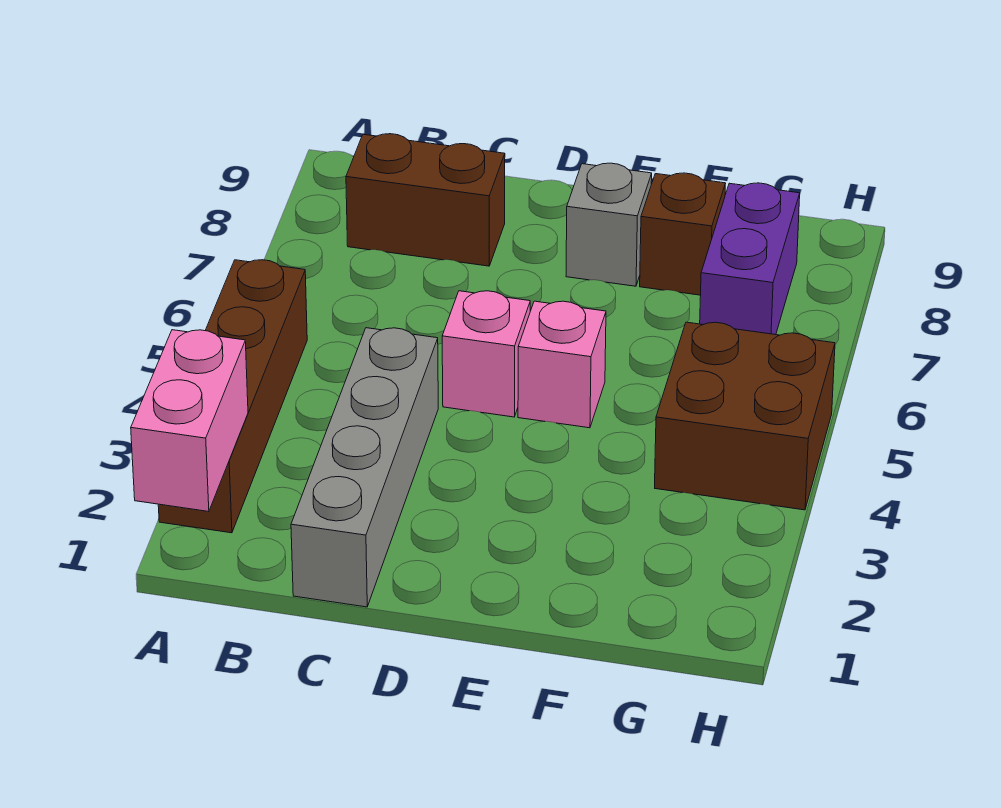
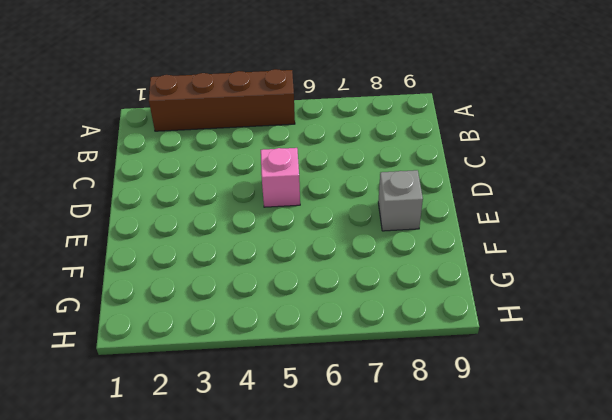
none -> brown brick B8:C8 level 1
none -> grey brick C1:C4 level 1

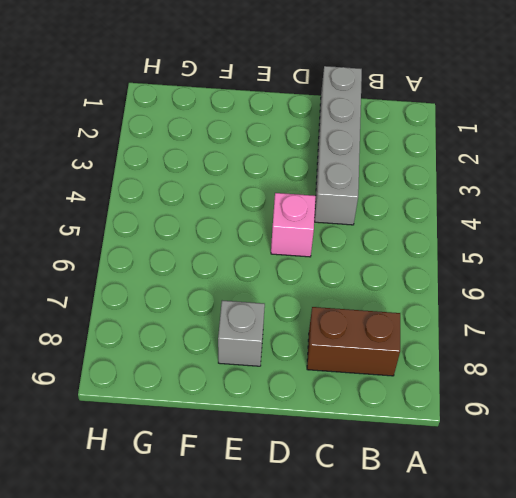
none -> brown brick A2:A5 level 1
none -> pink brick E5 level 1

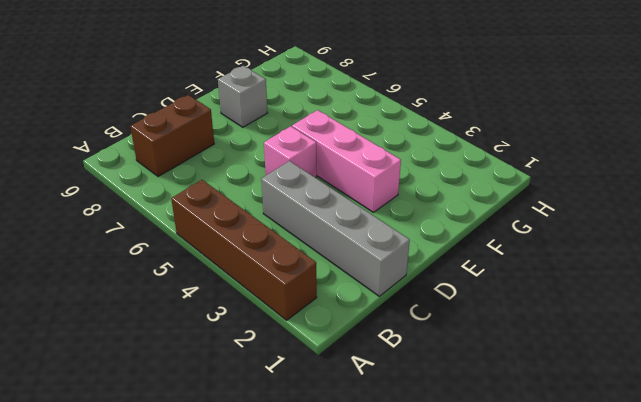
pink brick E3:E5 level 1 -> pink brick E5 level 1
none -> brown brick F8 level 1
none -> brown brick G4:H5 level 1

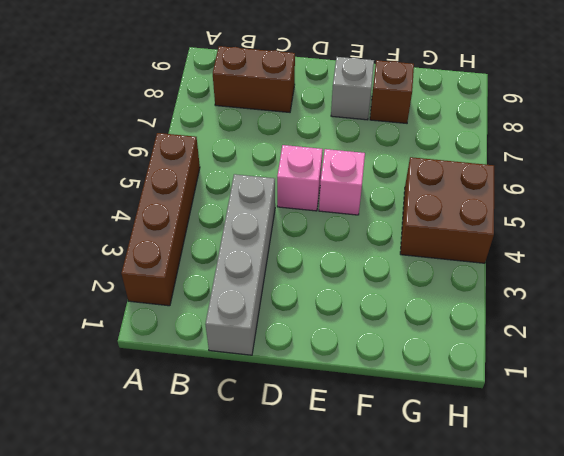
none -> purple brick G7:G8 level 1
none -> pink brick A1:A2 level 2

